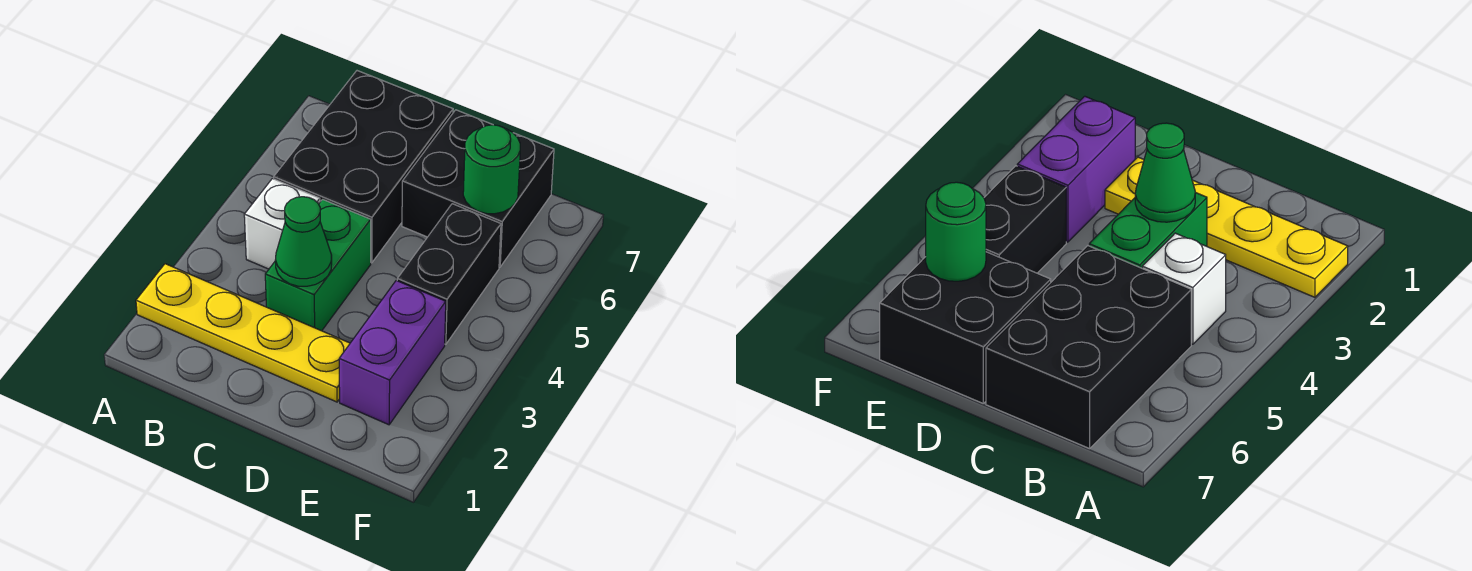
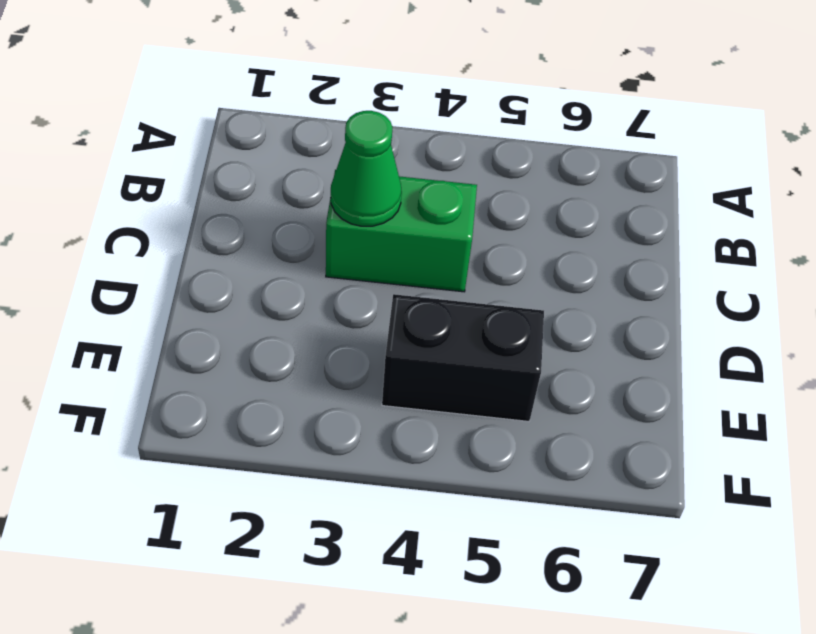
none -> yellow plate A2:D2 level 1
none -> white brick B4 level 1

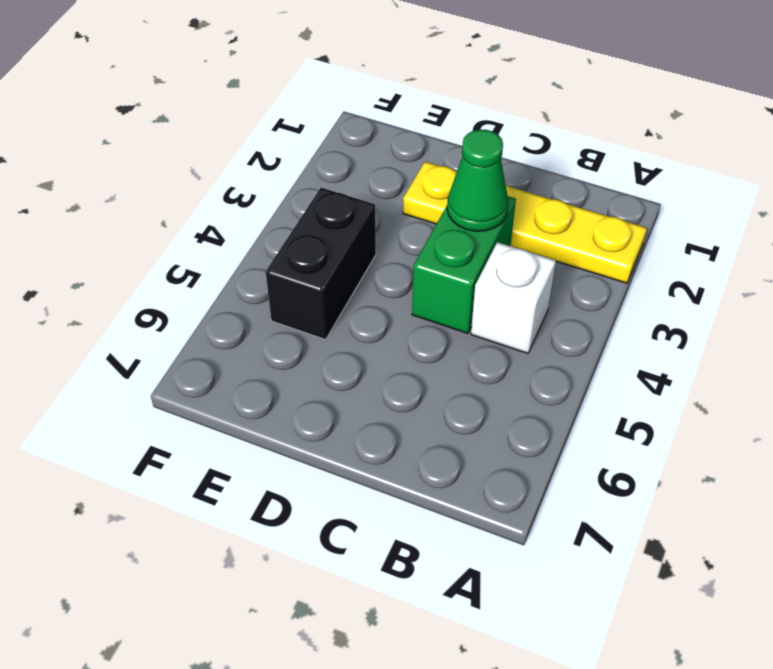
none -> black brick B5:C7 level 1
none -> black brick D6:E7 level 1

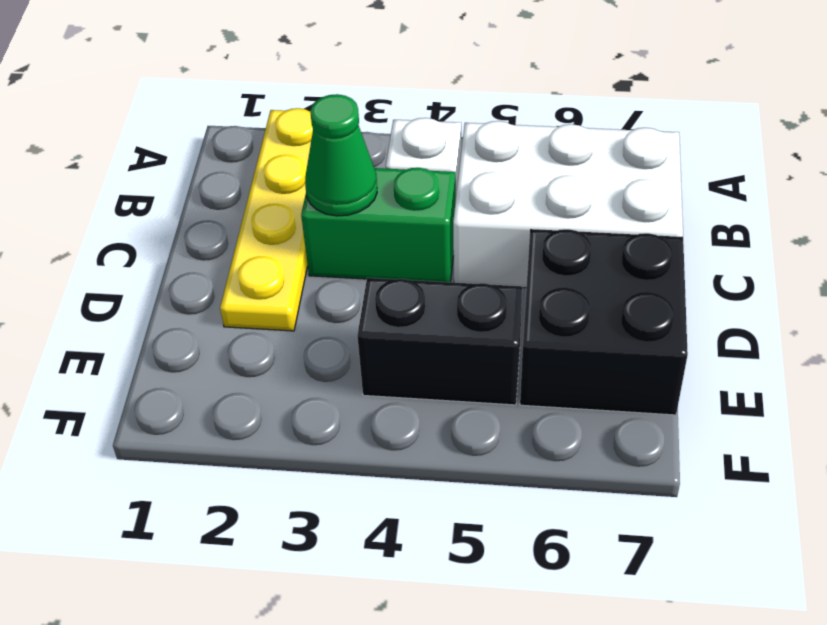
white brick B5:C7 level 1 -> black brick B5:C7 level 1
none -> purple brick E2:E3 level 1
none -> green round brick E6 level 2

